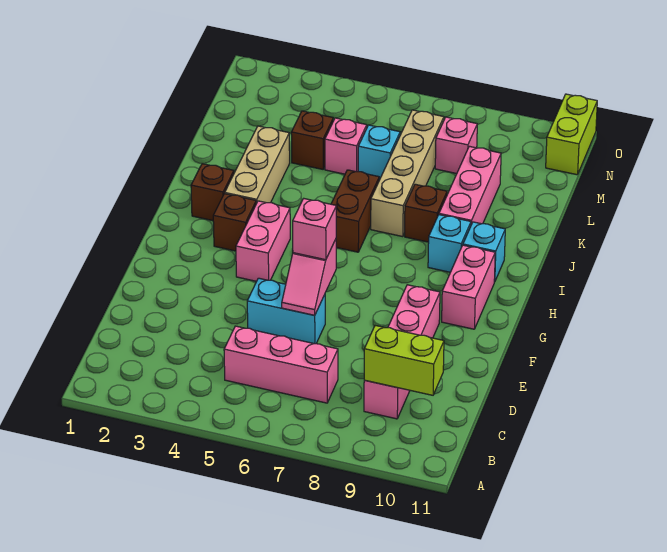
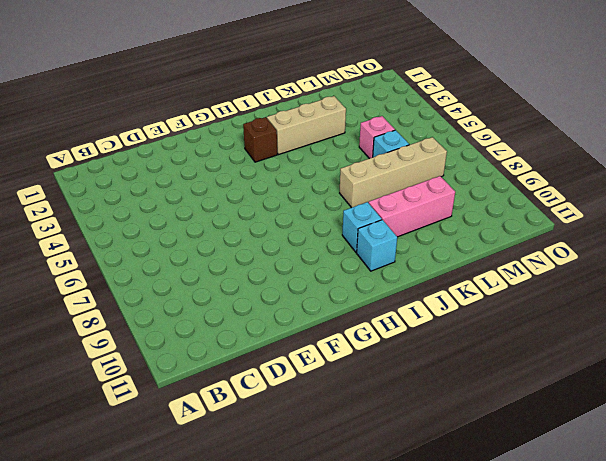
none -> pink brick C5:C7 level 1
none -> pink brick C9:F9 level 1
none -> cyan brick E5:E6 level 1

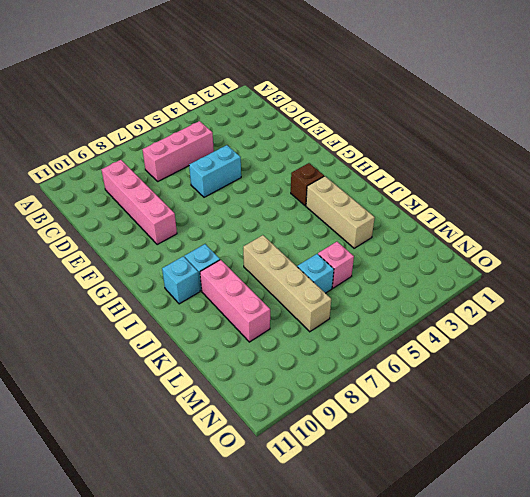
none -> pink brick G4:H4 level 1
none -> pink brick G10:H10 level 1
none -> brown brick I2 level 1

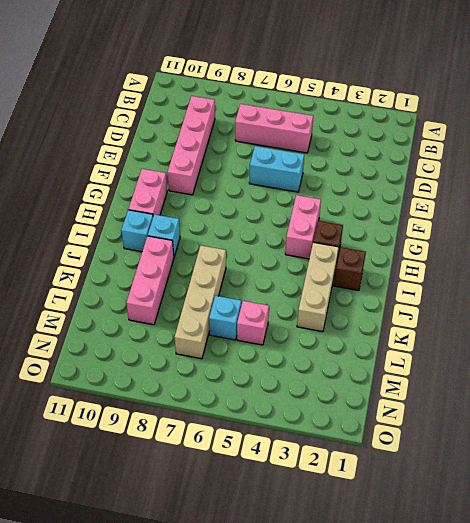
none -> brown brick I6:J6 level 1
none -> brown brick J8 level 1
none -> brown brick L4 level 1

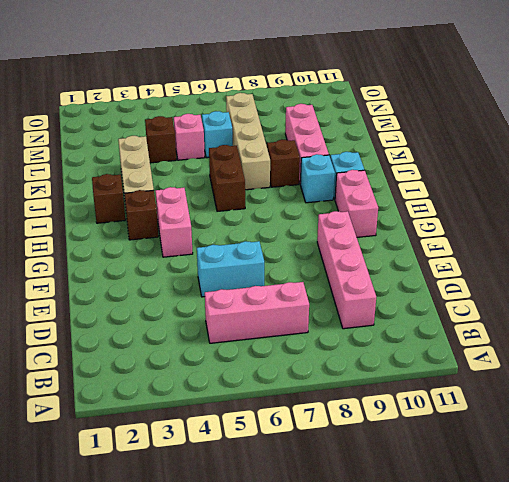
none -> pink brick M8 level 1
none -> lime brick N11:O11 level 1
none -> lime brick C9:C10 level 2

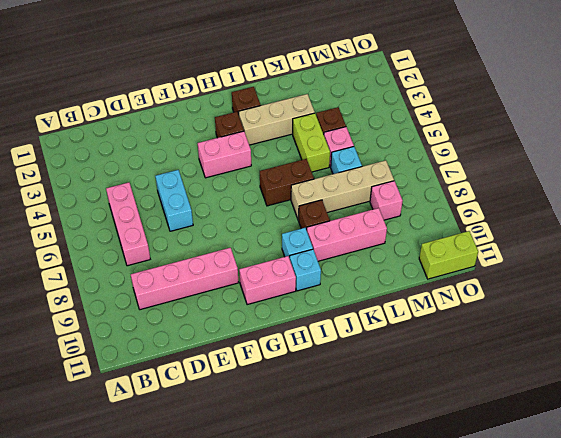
lime brick K4:K5 level 1 -> lime brick C9:C10 level 2
none -> pink slope E6:F6 level 2 top F
none -> pink brick F6 level 3

